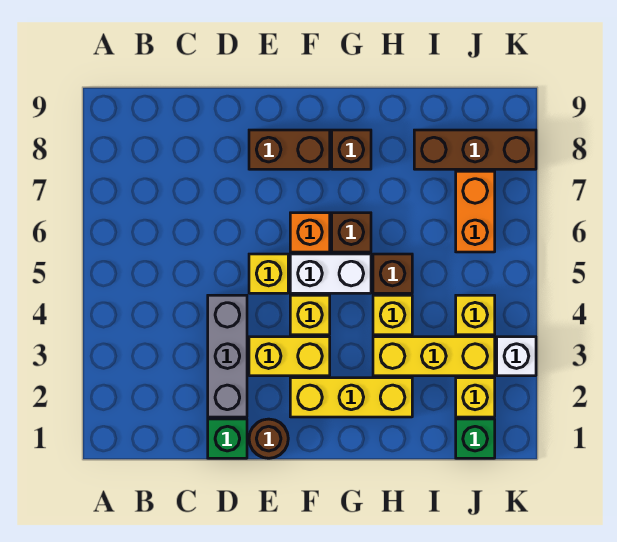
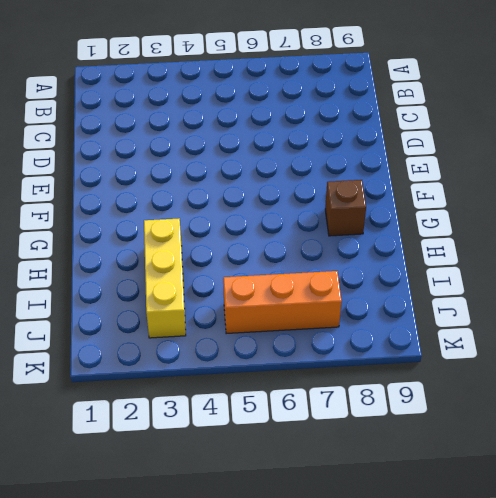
orange brick J5:J7 level 1 -> orange brick J6:J7 level 1
none -> green brick D1 level 1
none -> grey brick D2:D4 level 1
none -> brown round brick E1 level 1

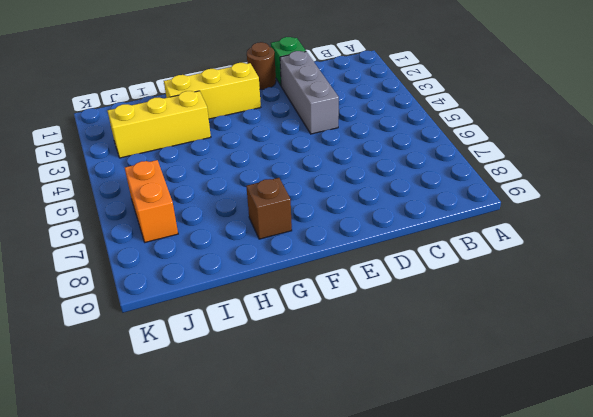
none -> yellow brick E3:F3 level 1
none -> yellow brick E5 level 1
none -> brown brick E8:F8 level 1

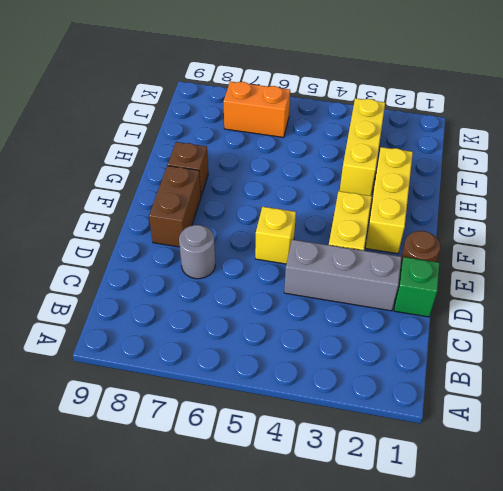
grey round brick D7 level 1 -> none
none -> yellow brick F4 level 1
none -> white brick F5:G5 level 1
none -> orange brick F6 level 1

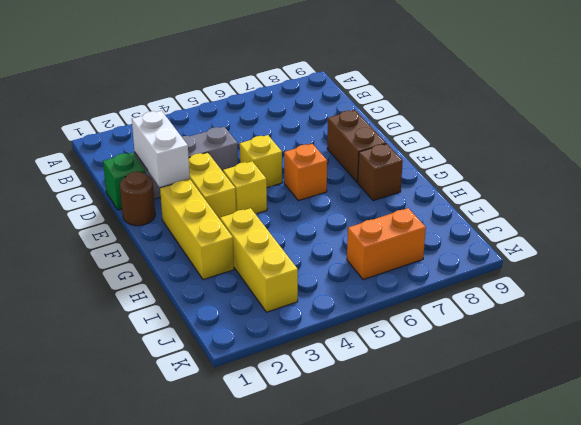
white brick D2:E2 level 2 -> white brick F5:G5 level 1
none -> brown brick G6 level 1
none -> yellow brick H4 level 1
none -> brown brick H5 level 1

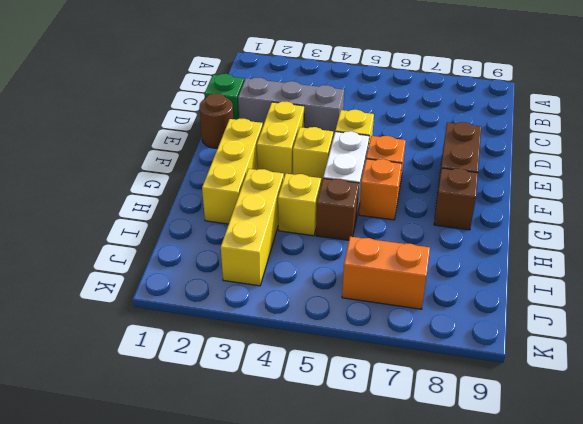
orange brick G6 level 1 -> brown brick G6 level 1
none -> brown brick I8:K8 level 1
none -> green brick J1 level 1
none -> yellow brick J2 level 1

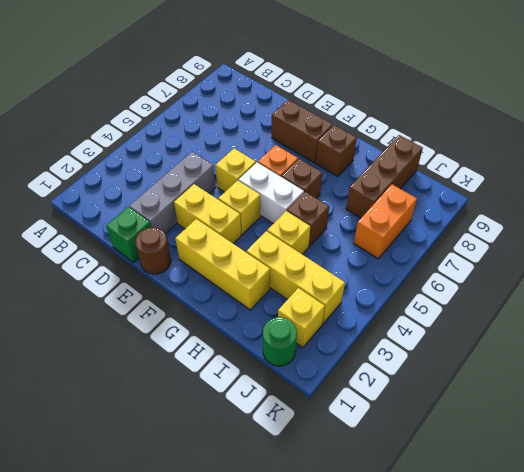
brown brick I7:I9 level 1 -> brown brick I8:K8 level 1
green round brick J1 level 1 -> green brick J1 level 1
none -> yellow brick J4 level 1
none -> white brick K3 level 1

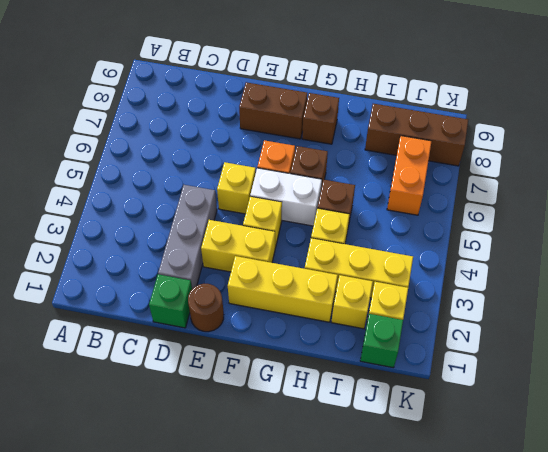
yellow brick I2 level 1 -> yellow brick J4 level 1
none -> white brick K3 level 1

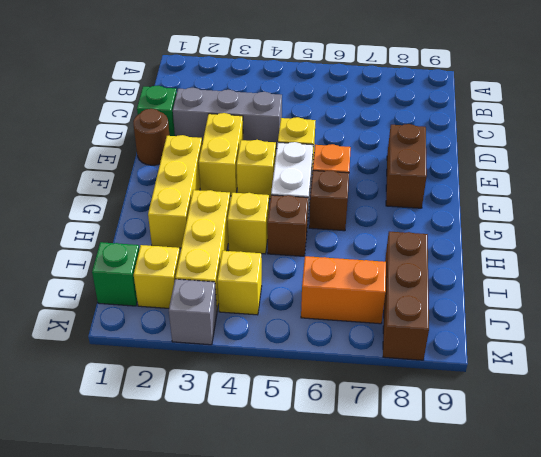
grey brick K3 level 1 -> white brick K3 level 1
none -> brown brick G8 level 1

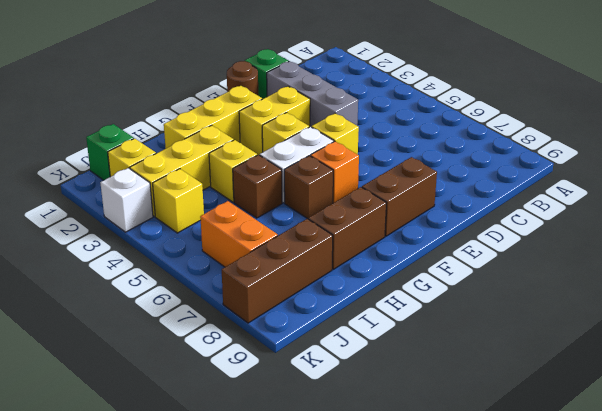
brown brick G8:H8 level 1 -> brown brick G8 level 1

